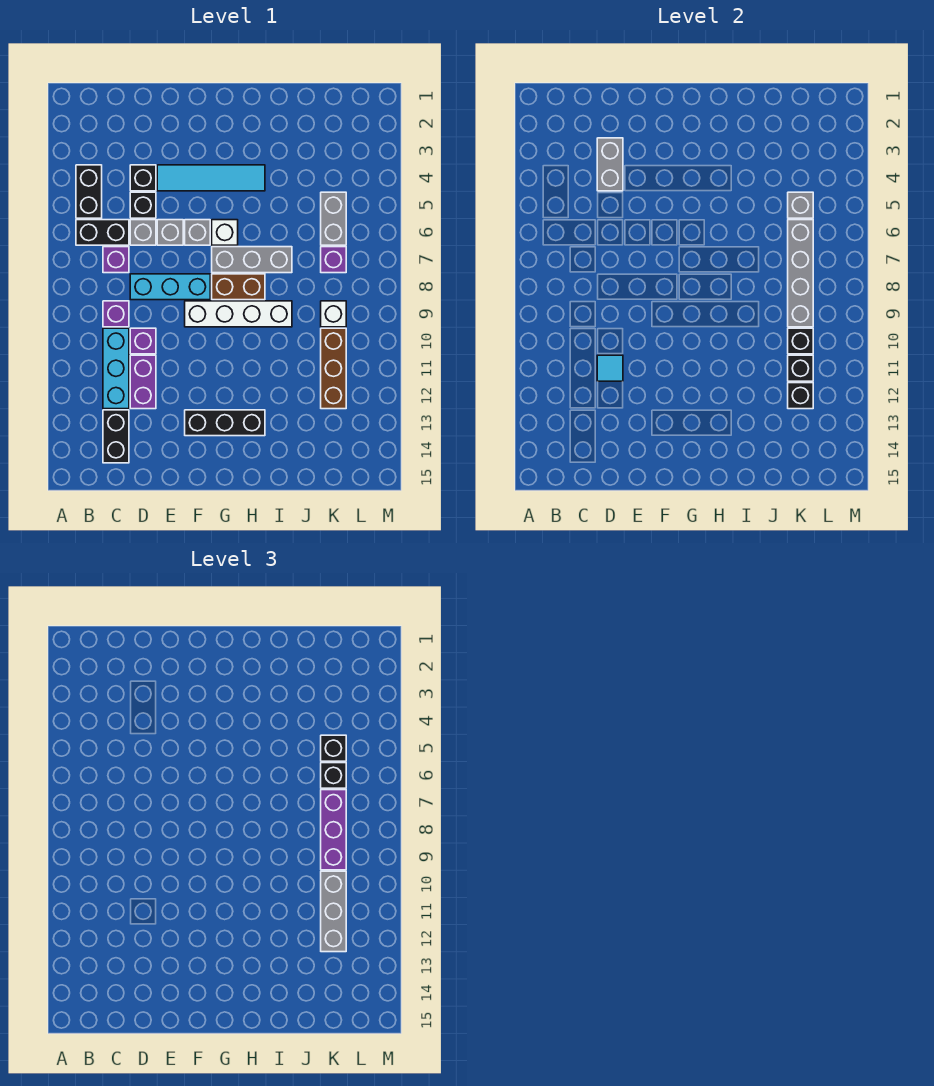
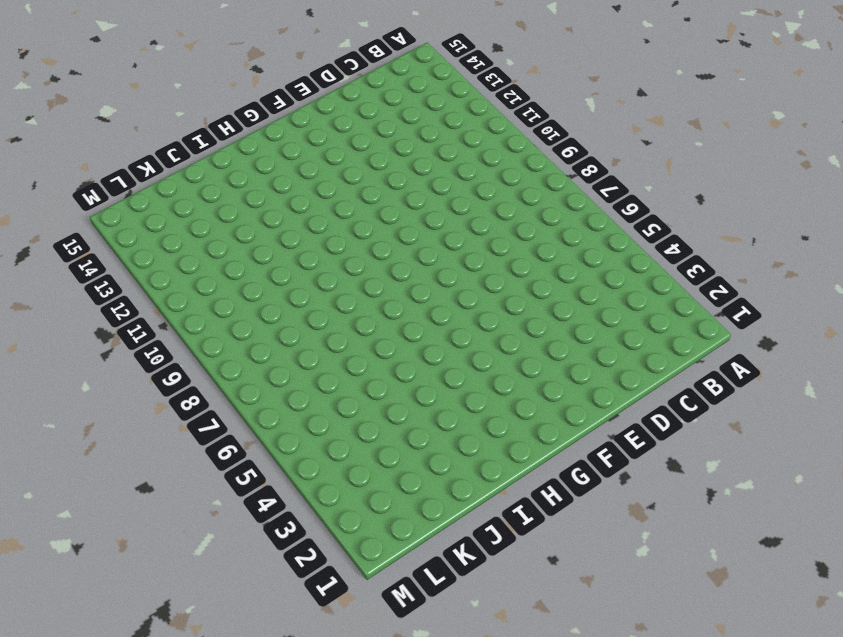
none -> black brick B4:B5 level 1
none -> black brick B6:C6 level 1
none -> purple brick C7 level 1
none -> purple brick C9 level 1

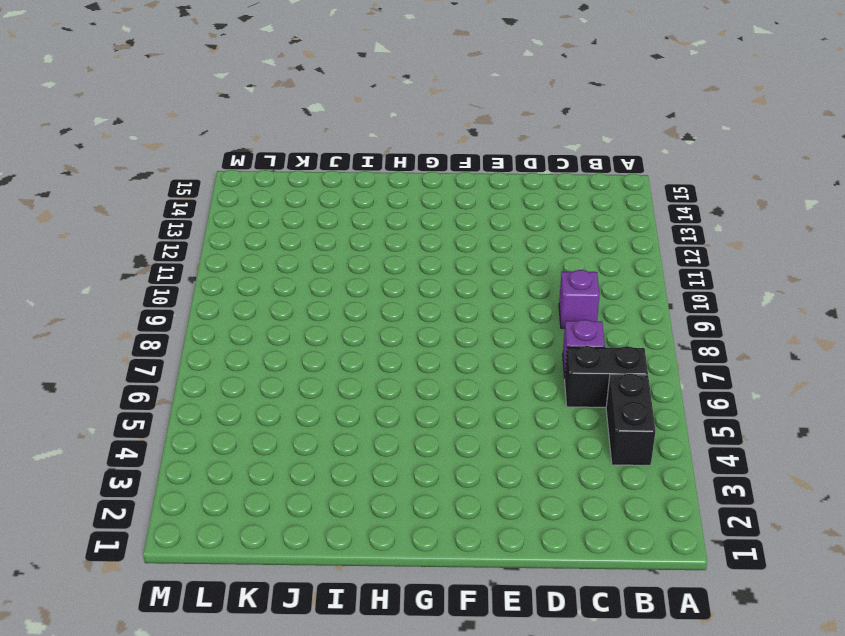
none -> cyan brick C10:C12 level 1
none -> black brick C13:C14 level 1
none -> black brick D4 level 1
none -> black brick D5 level 1

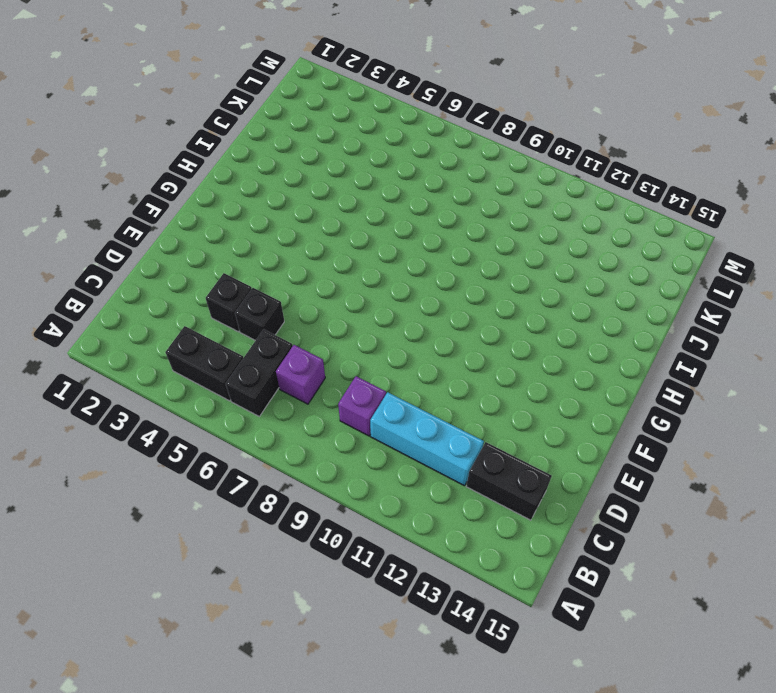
none -> grey brick D6 level 1
none -> cyan brick D8:F8 level 1
none -> purple brick D10 level 1
none -> purple brick D11:D12 level 1

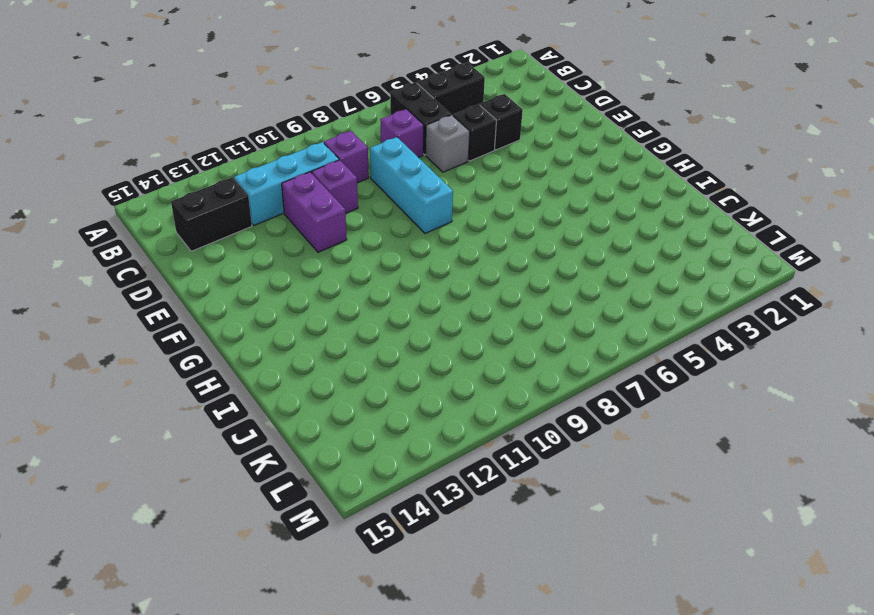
purple brick D11:E11 level 1 -> purple brick D11:D12 level 1
none -> cyan tile E4:H4 level 1
none -> grey brick E6 level 1
none -> grey brick F6 level 1
none -> white brick F9:I9 level 1

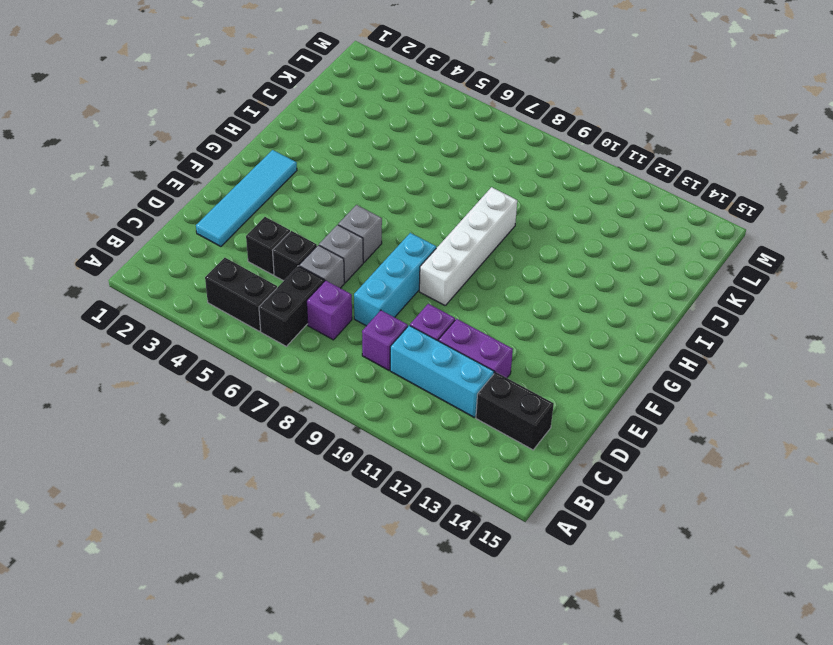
cyan tile D2:G2 level 1 -> cyan tile E4:H4 level 1
none -> black brick F13:H13 level 1
none -> white brick G6 level 1
none -> grey brick G7:I7 level 1
none -> brown brick G8:H8 level 1

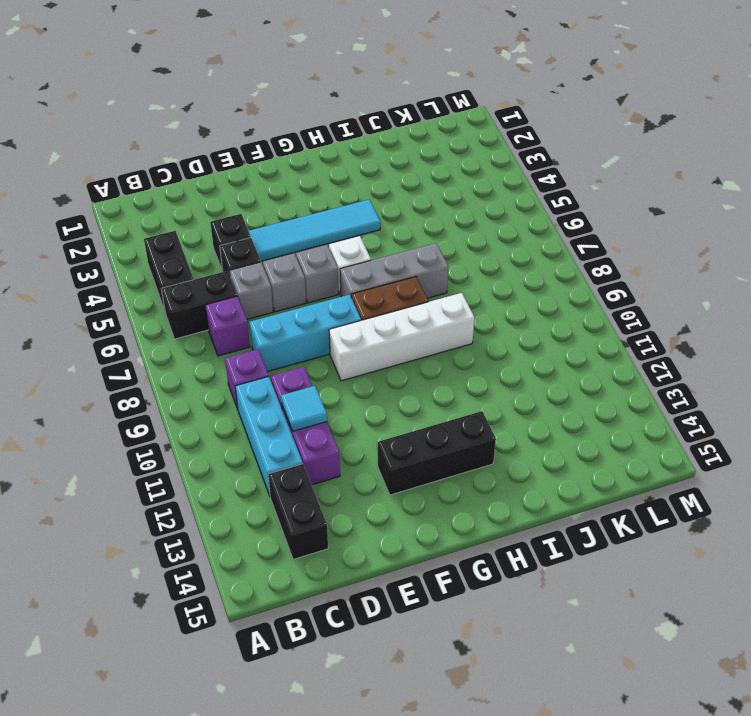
none -> grey brick K5:K6 level 1
none -> purple brick K7 level 1
none -> white brick K9 level 1
none -> brown brick K10:K12 level 1

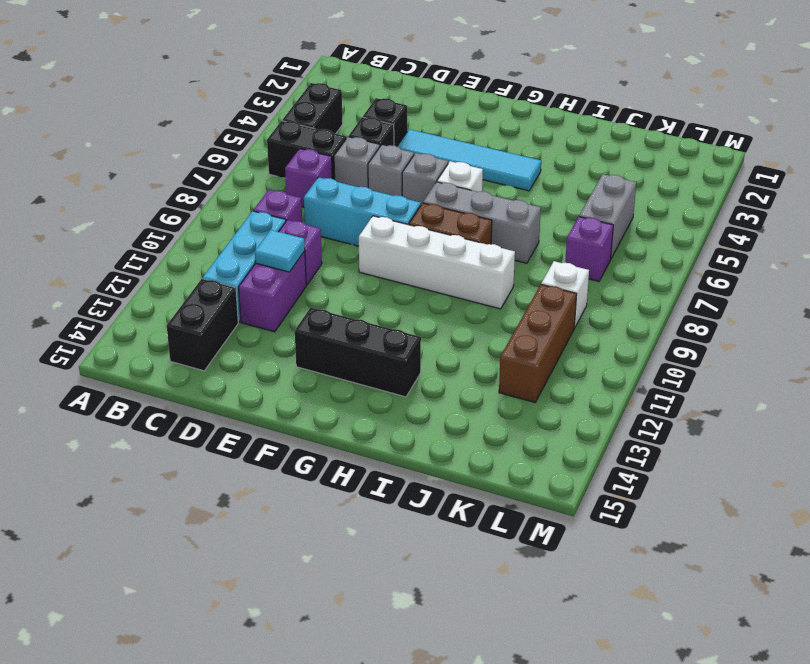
none -> grey brick D3:D4 level 2
none -> grey brick K5 level 2
none -> grey brick K6:K9 level 2
none -> black brick K10 level 2

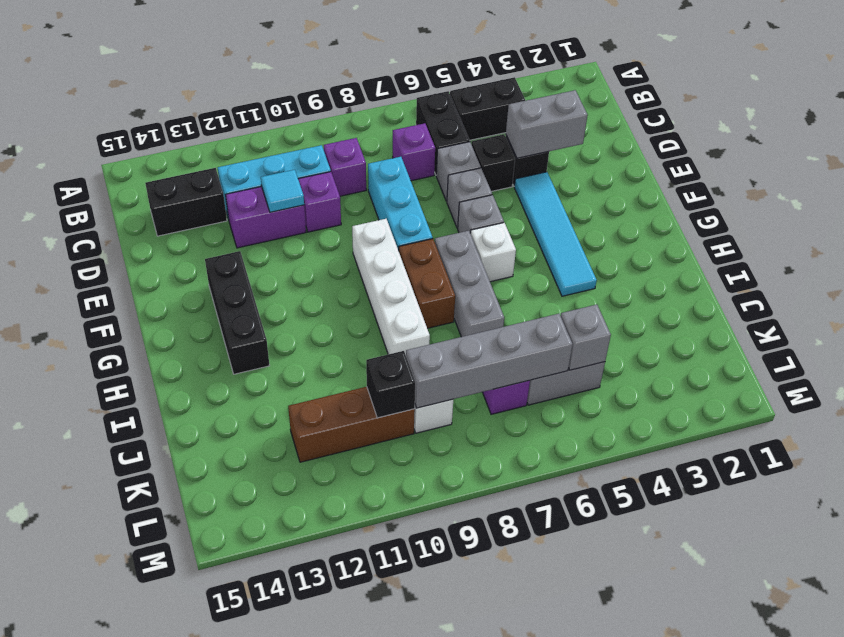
none -> black brick K11 level 2
none -> black brick K12 level 2
none -> black brick K5 level 3
none -> black brick K6 level 3

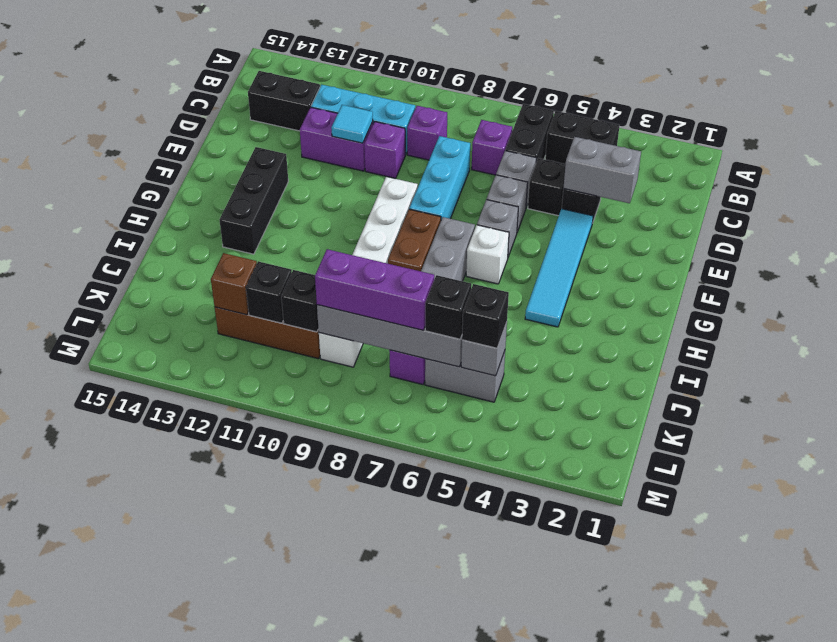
brown brick K12 level 2 -> black brick K12 level 2
none -> grey brick K10:K12 level 3

